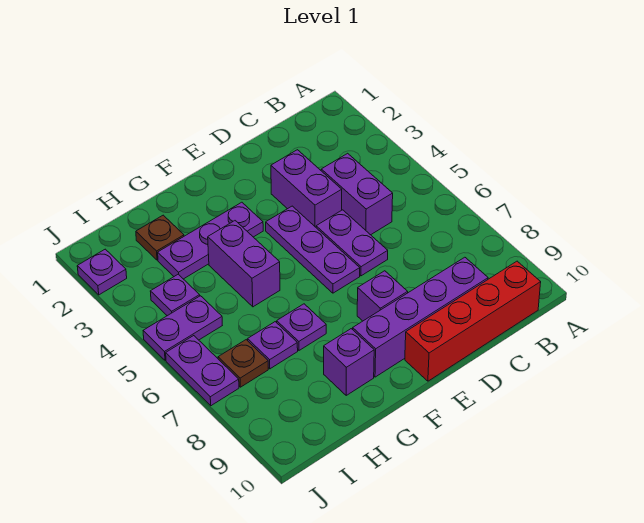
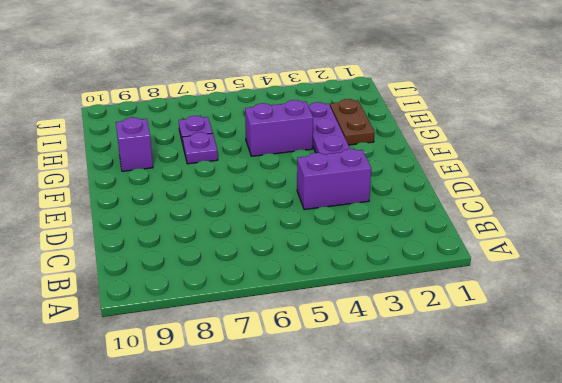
brown plate G2:H2 level 1 -> brown plate H2 level 1
none -> red brick B10:E10 level 1
none -> purple brick C4:C5 level 1
none -> purple brick C9:F9 level 1

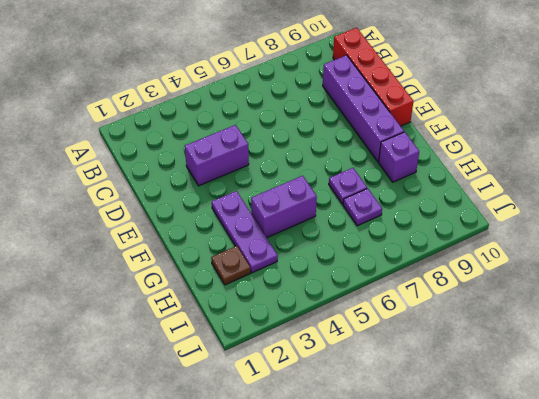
none -> purple brick C4:C5 level 1
none -> purple plate D5:D6 level 1
none -> purple plate E4:E6 level 1

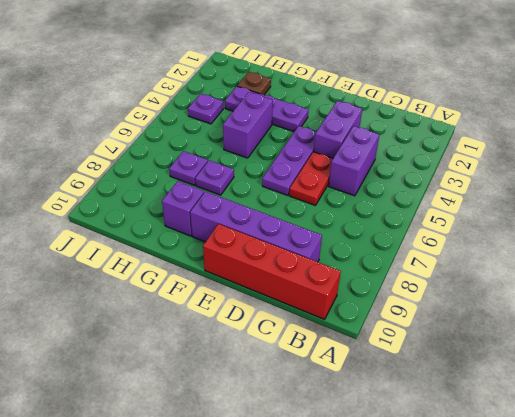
red plate D5:D6 level 1 -> purple plate D5:D6 level 1
none -> purple brick E8 level 1
none -> purple plate I5:J5 level 1
none -> brown plate I7 level 1

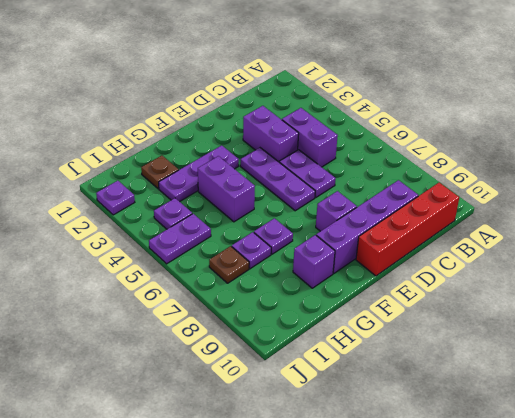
none -> purple plate J6:J7 level 1

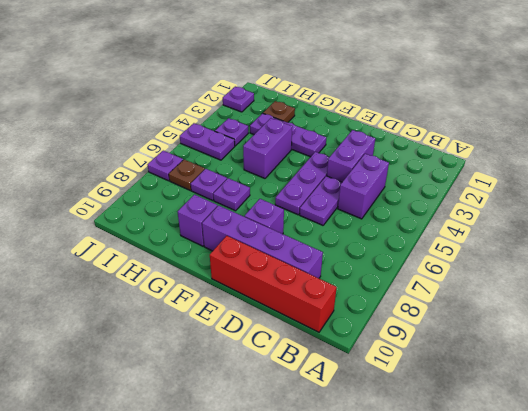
purple plate J7 level 1 -> purple plate J6:J7 level 1

